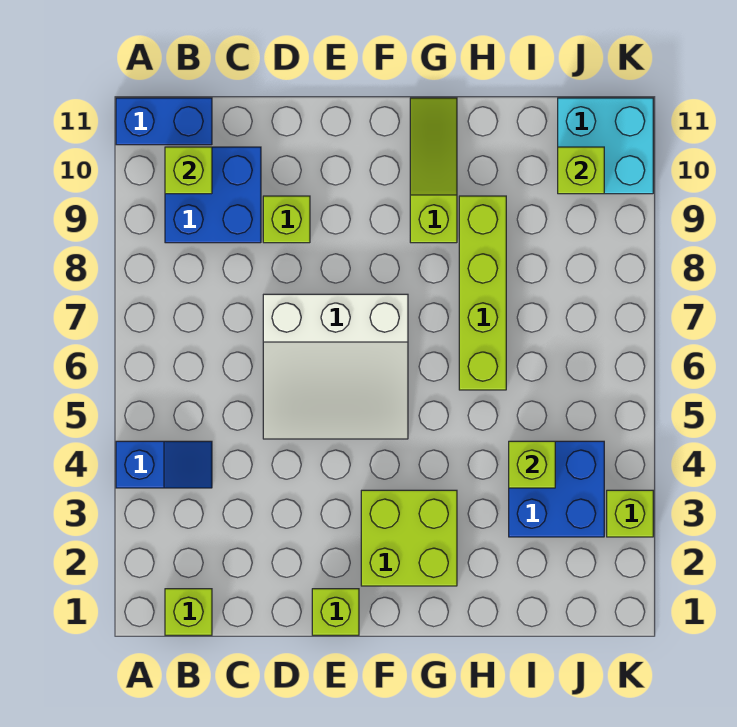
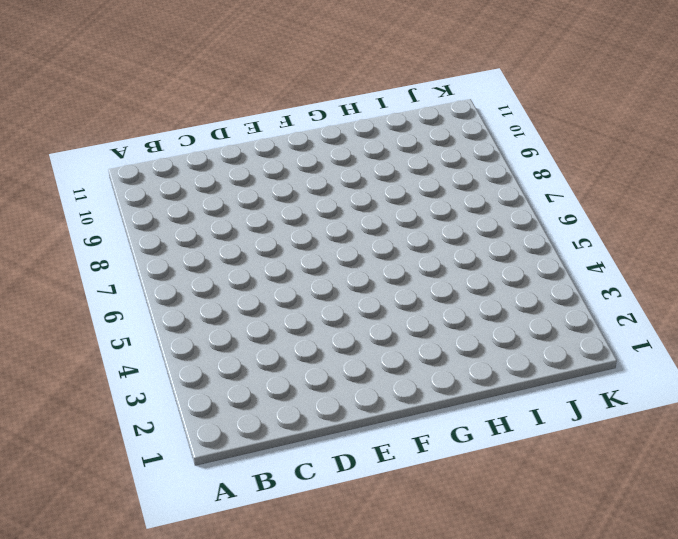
none -> blue slope A4:B4 level 1 top A
none -> blue brick A11:B11 level 1
none -> lime brick B1 level 1

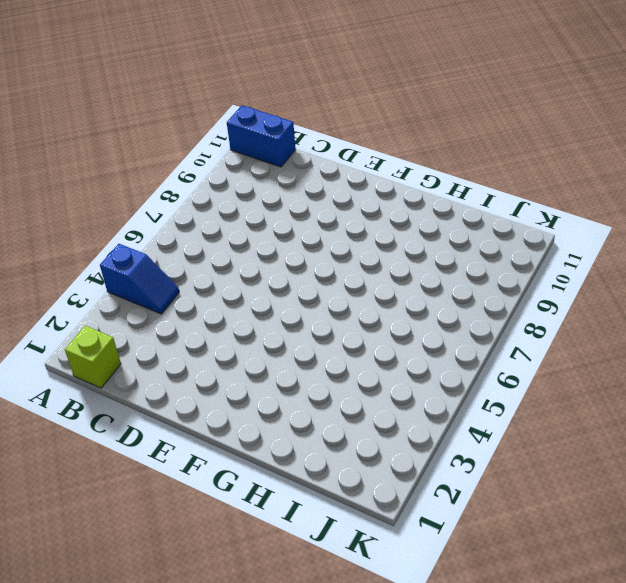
none -> blue brick B9:C10 level 1
none -> white slope D5:F7 level 1 top 7
none -> lime brick D9 level 1

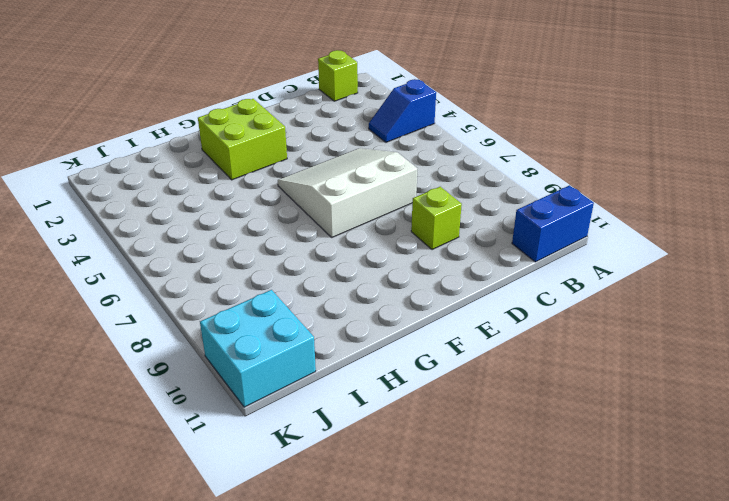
none -> blue brick B9:C10 level 1
none -> lime brick E1 level 1
none -> lime slope G9:G11 level 1 top 9

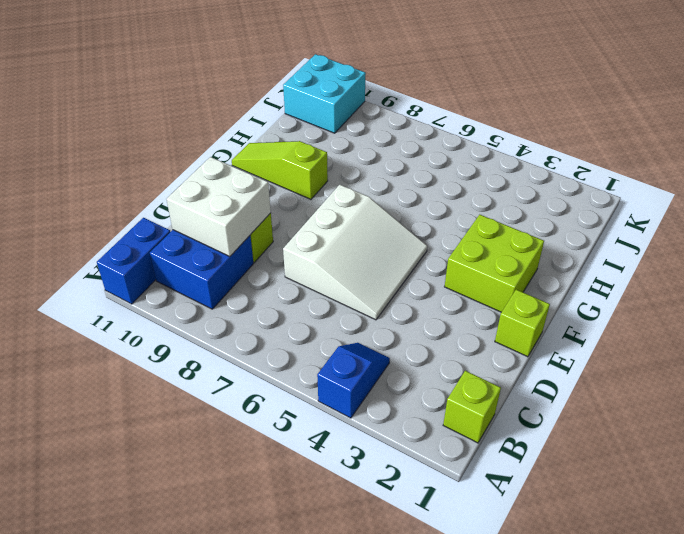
white brick C9:D10 level 2 -> none
none -> lime brick H6:H9 level 1
none -> blue brick I3:J4 level 1
none -> lime brick K3 level 1

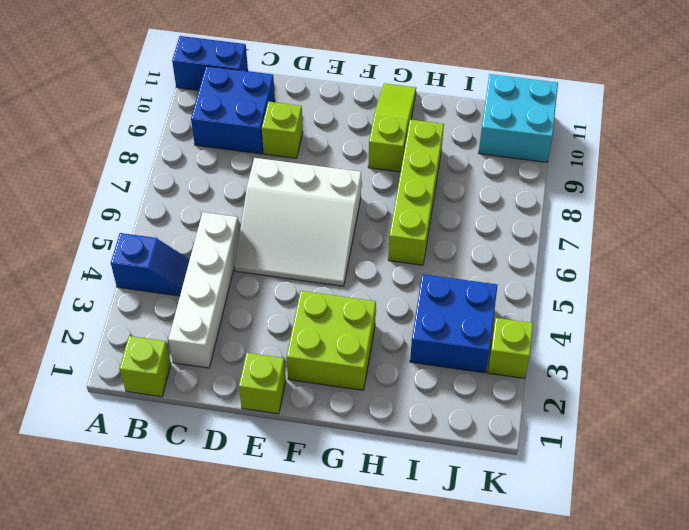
white brick C2:C5 level 1 -> none
none -> lime brick B10 level 2
none -> lime brick I4 level 2
none -> lime brick J10 level 2

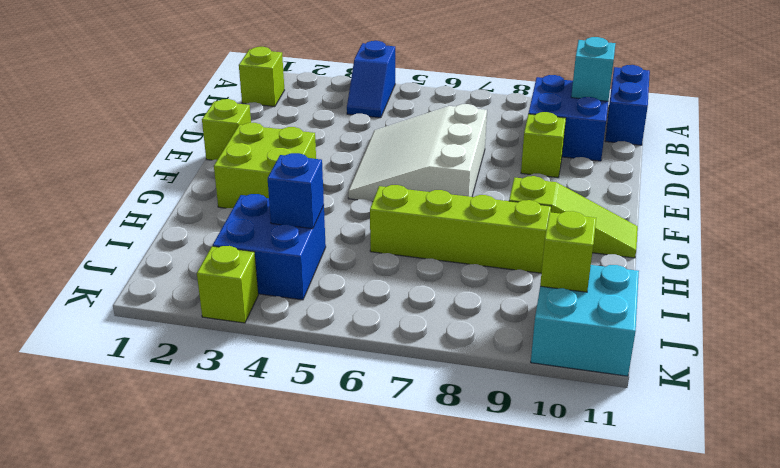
cyan brick B10 level 2 -> lime brick B10 level 2
blue brick I4 level 2 -> lime brick I4 level 2

